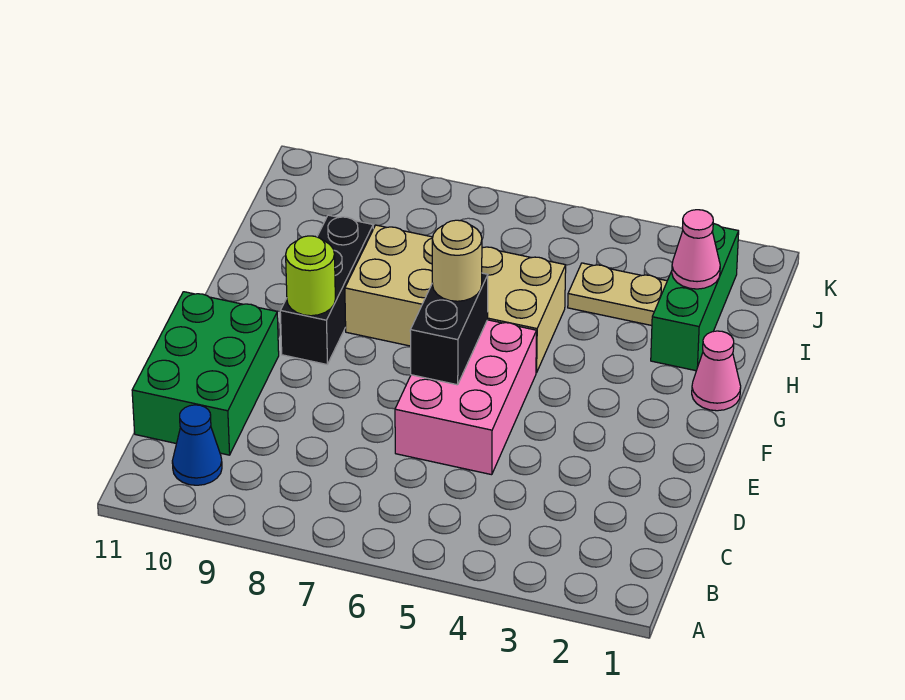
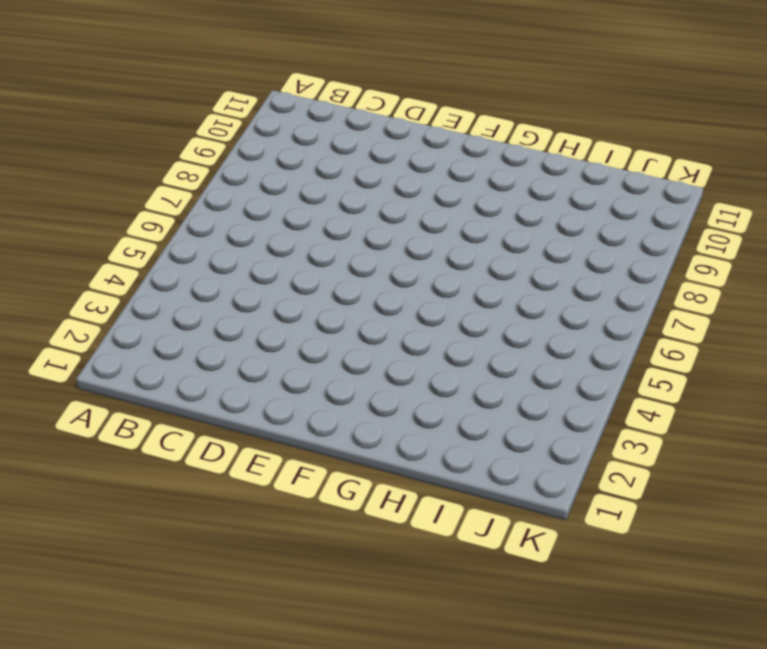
none -> blue cone B10 level 1
none -> green brick C10:E11 level 1
none -> pink brick D5:F6 level 1

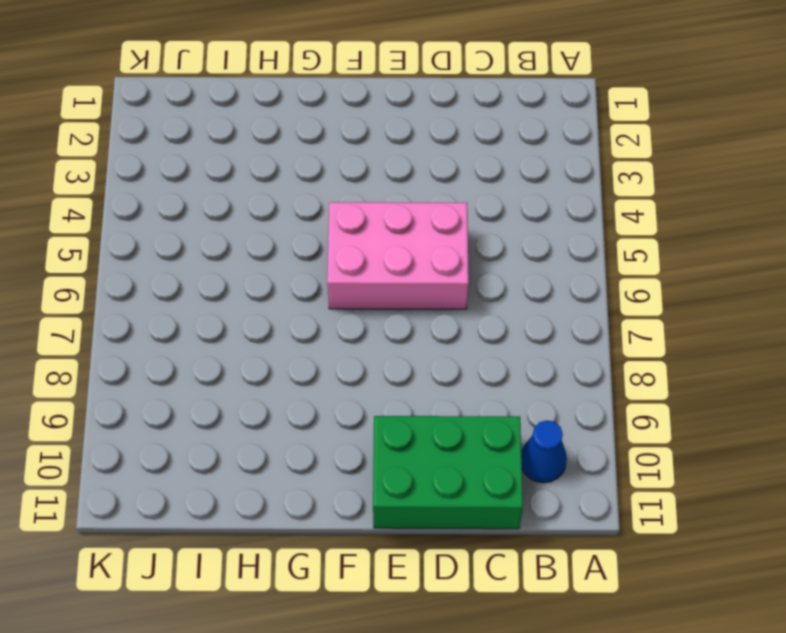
none -> black brick F9:H9 level 1
none -> pink cone G1 level 1
none -> tan brick G5:H8 level 1

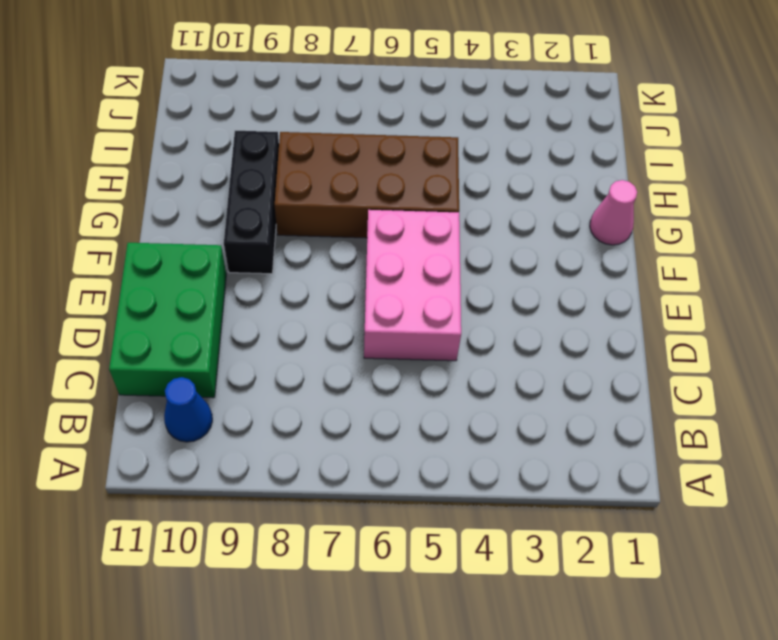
brown brick G5:H8 level 1 -> tan brick G5:H8 level 1
none -> green brick H2:J2 level 1
none -> tan plate I3:I4 level 1
none -> black brick E6:F6 level 2

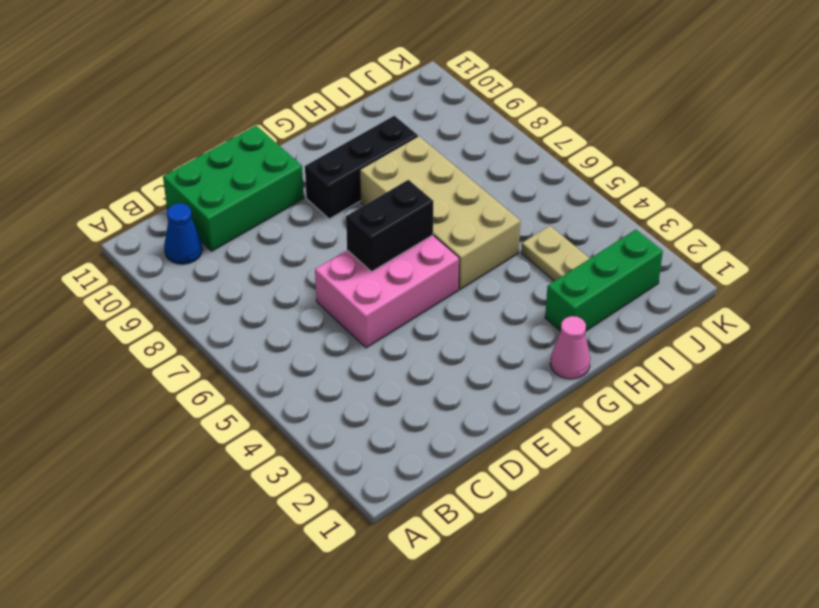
none -> lime round brick F9 level 2
none -> pink cone I2 level 2
none -> tan round brick F6 level 3

